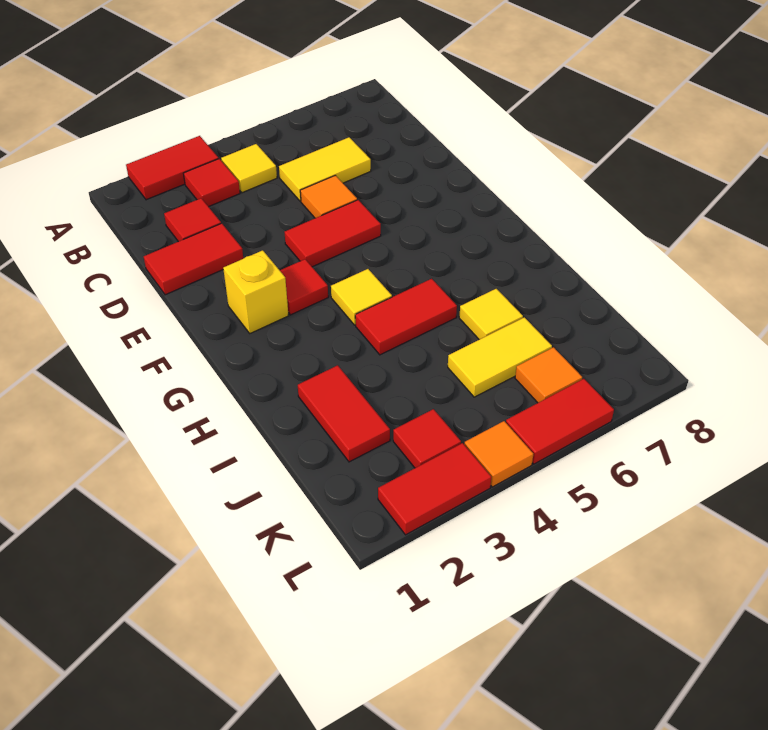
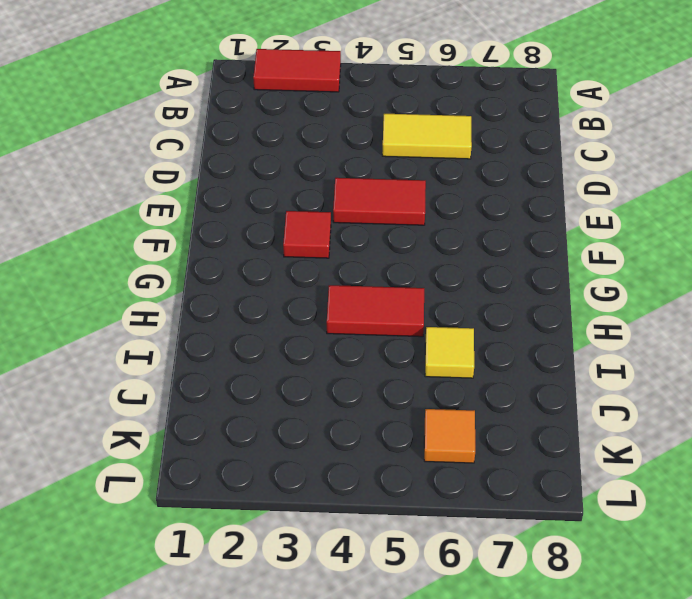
none -> red tile B3 level 1
none -> yellow tile B4 level 1
none -> red tile C2 level 1

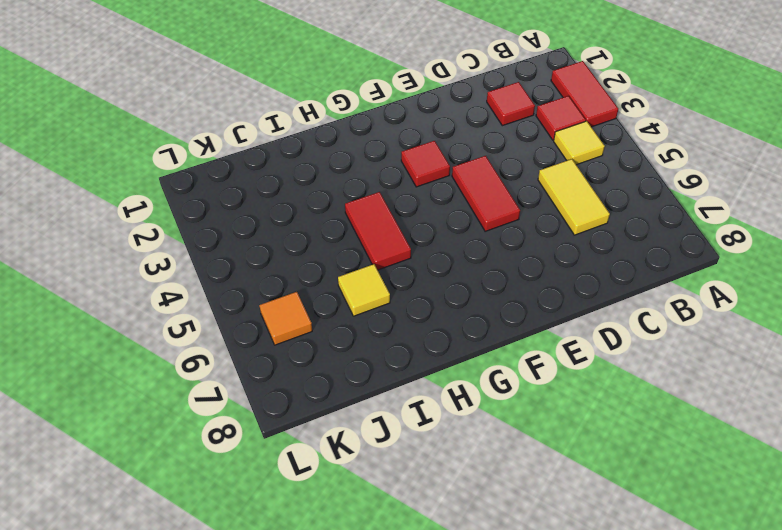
none -> red tile D1:D2 level 1
none -> orange tile D5 level 1
none -> yellow brick F2 level 1

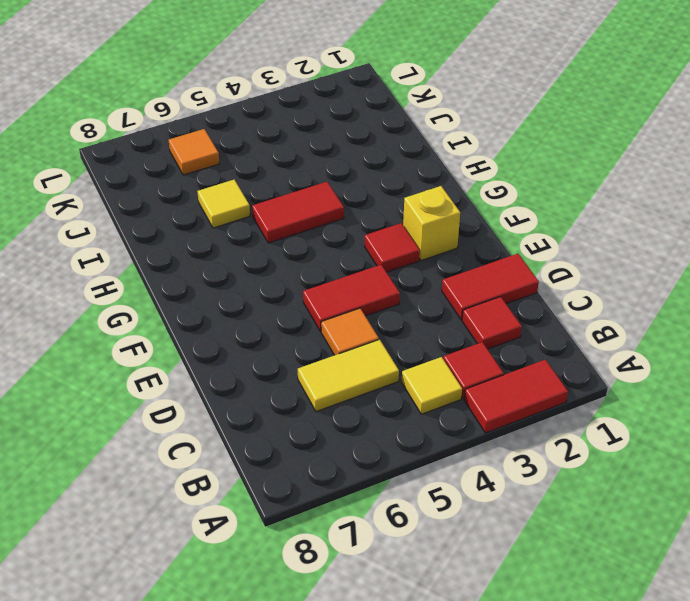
none -> yellow tile G4 level 1
none -> red tile I2:J2 level 1
none -> yellow tile J5:J6 level 1

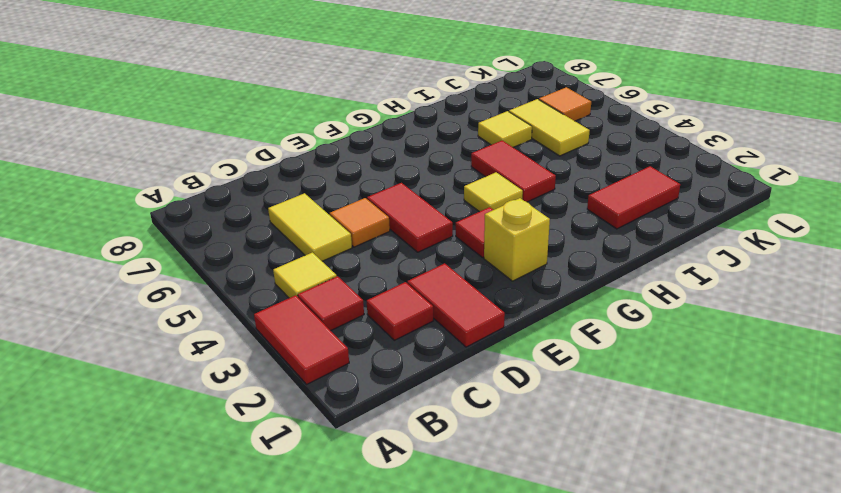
none -> red tile K3 level 1
none -> red tile L2:L3 level 1
none -> orange tile L4 level 1

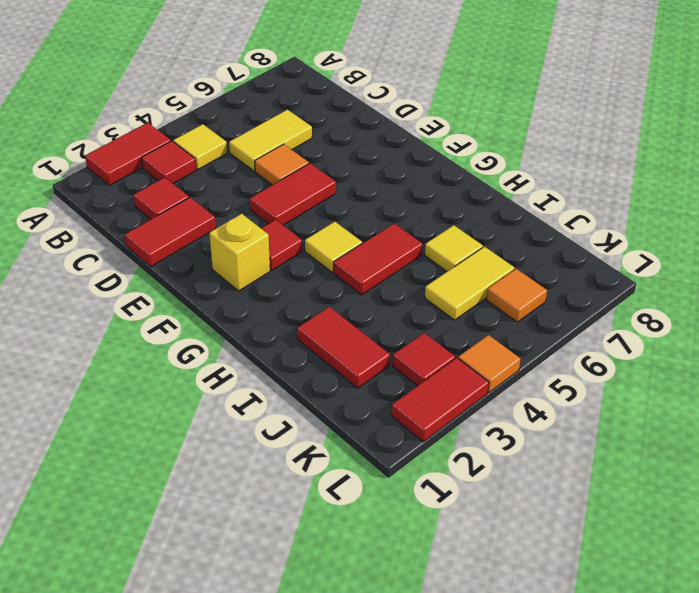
none -> red tile L5:L6 level 1

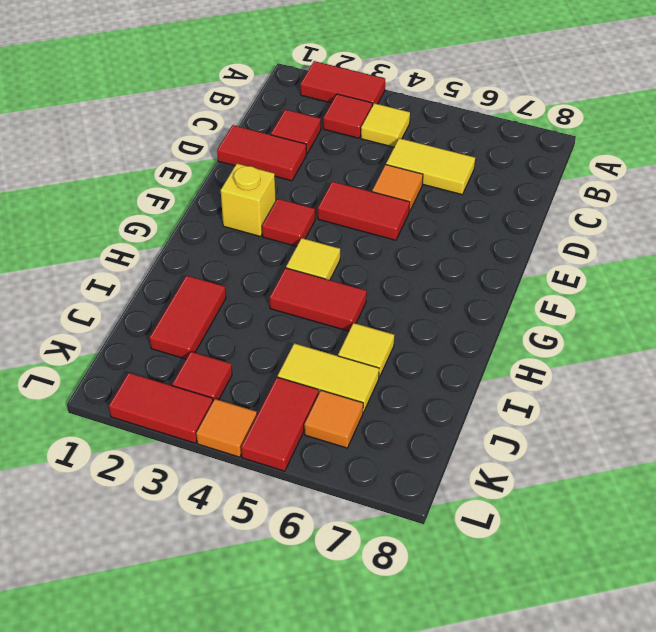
red tile K5:L5 level 1 -> red tile L5:L6 level 1

